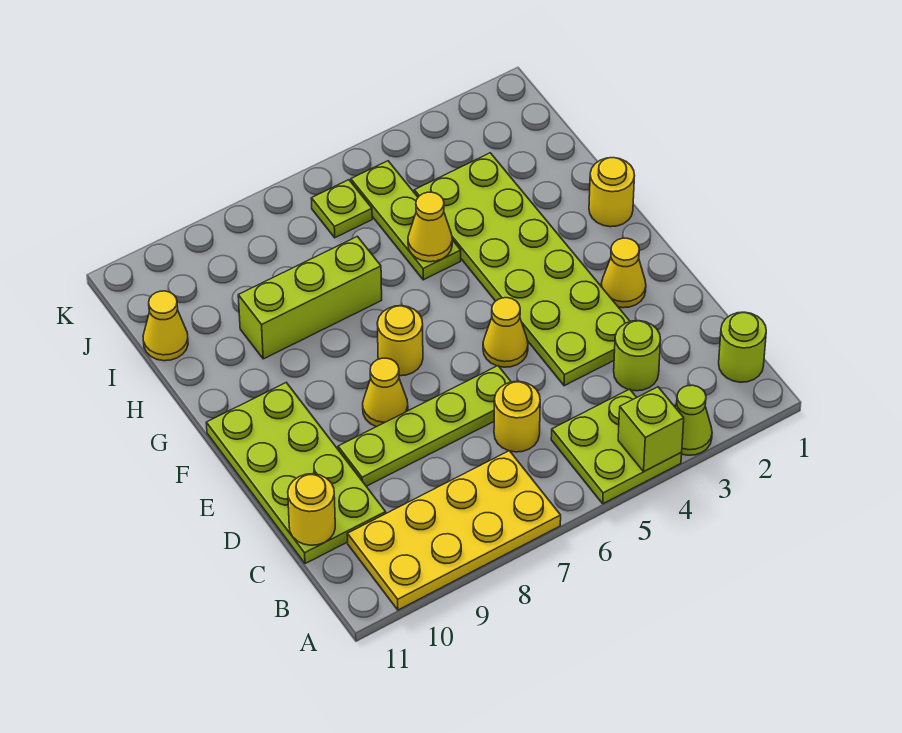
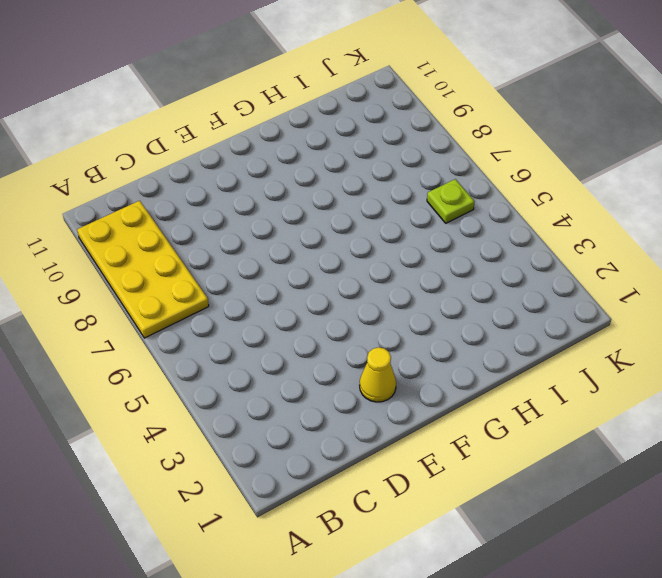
none -> lime cone A3 level 1
none -> lime plate A4:B5 level 1
none -> lime round brick B1 level 1

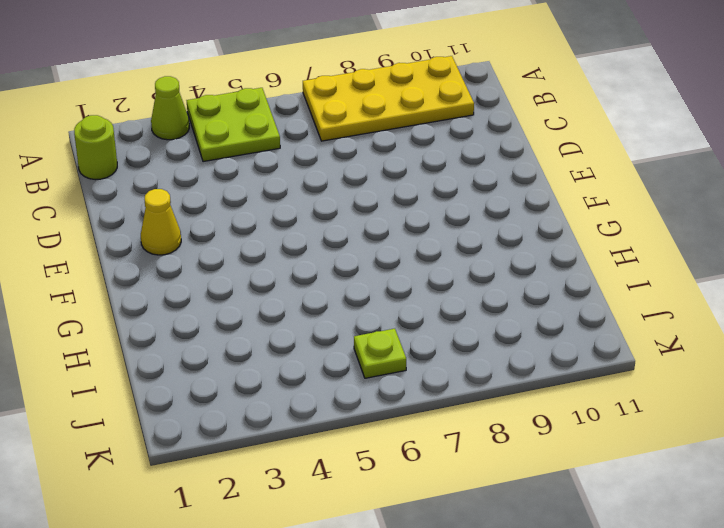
none -> lime round brick C3 level 1
none -> yellow round brick C6 level 1
none -> lime plate C10:F11 level 1

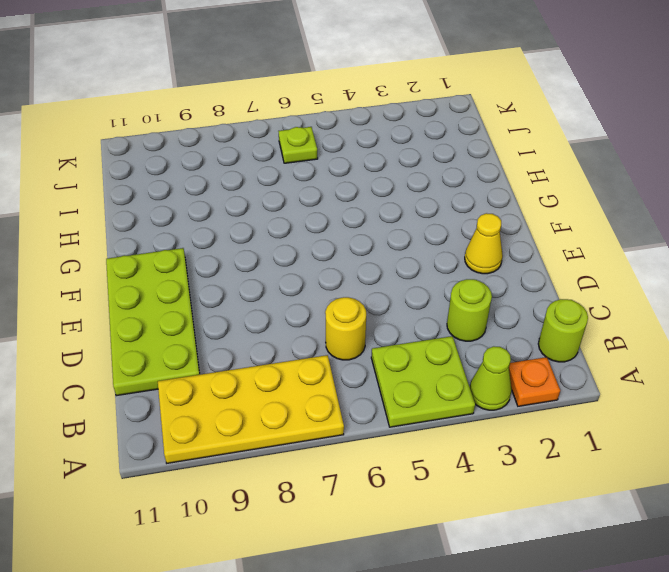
orange plate A2 level 1 -> none
none -> lime plate D3:I4 level 1
none -> lime plate D6:D9 level 1
none -> yellow cone E5 level 1

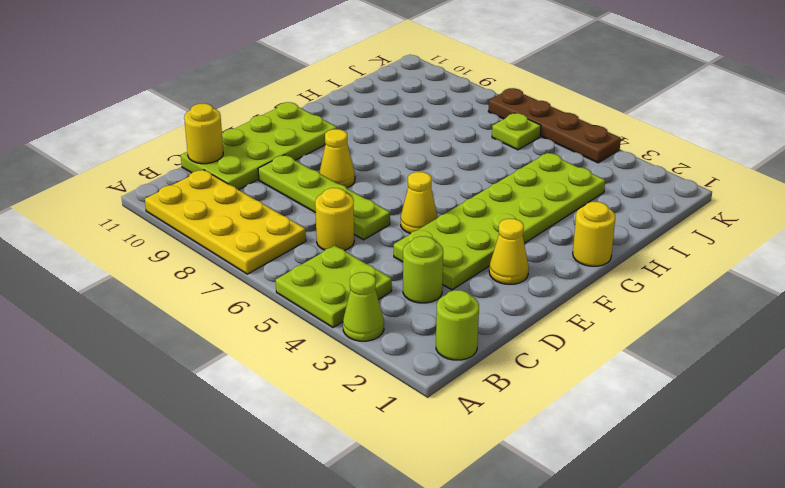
brown plate K4:K7 level 1 -> none
none -> yellow round brick F7 level 1
none -> lime plate H5:J5 level 1
none -> lime brick H7:H9 level 1

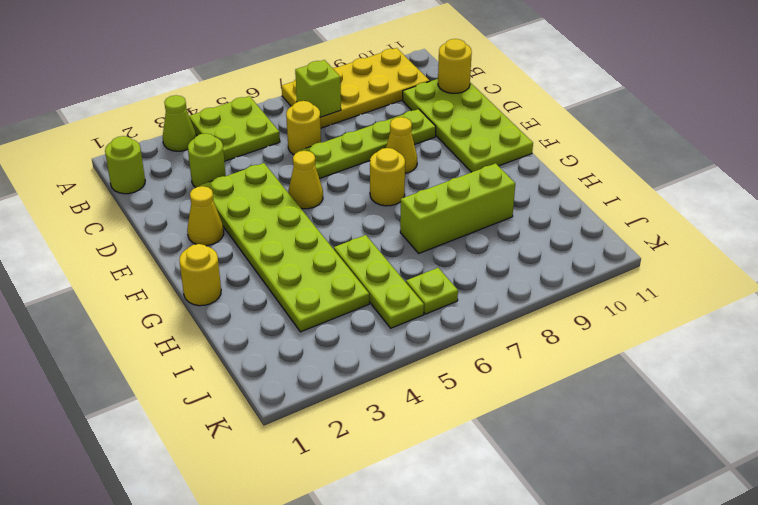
lime brick B7 level 2 -> lime brick A4 level 2
none -> yellow cone I11 level 1
none -> yellow cone H5 level 2

